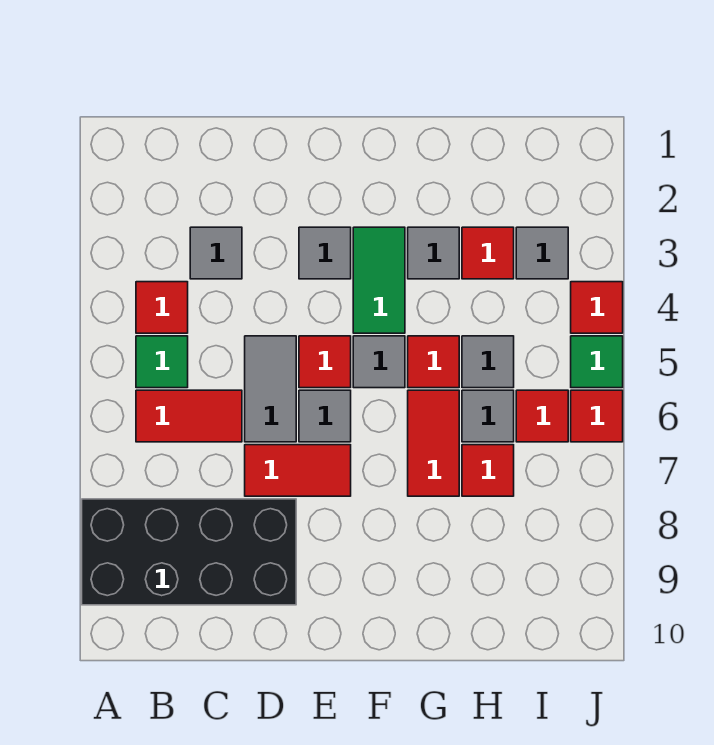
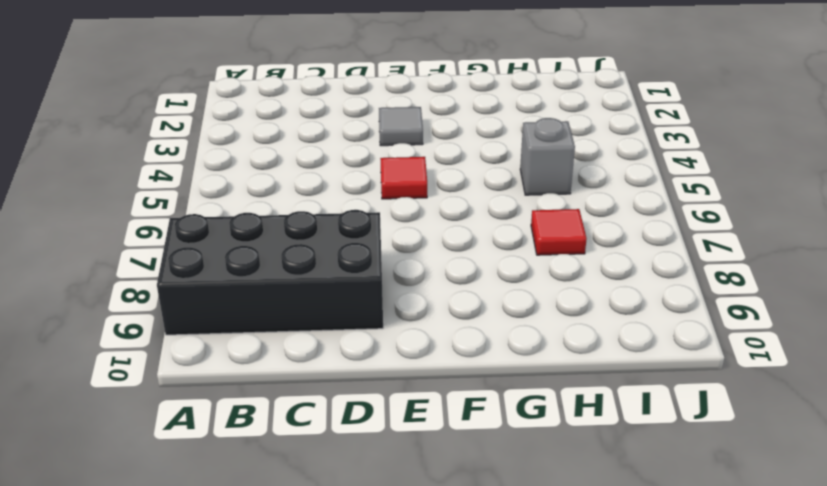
grey brick H5 level 1 -> grey tile H5 level 1
none -> red tile B4 level 1
none -> green tile B5 level 1
none -> red tile B6:C6 level 1

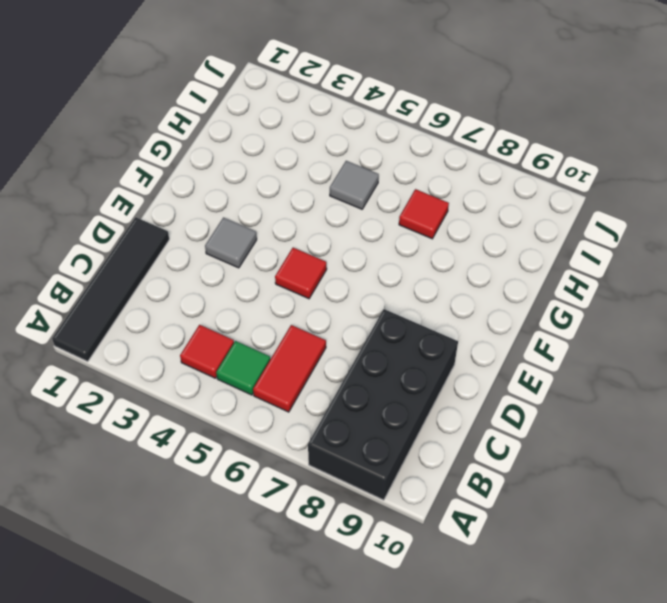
black tile A1:D1 level 1 -> none
none -> grey tile C3 level 1
none -> grey tile D5:D6 level 1
none -> red tile D7:E7 level 1

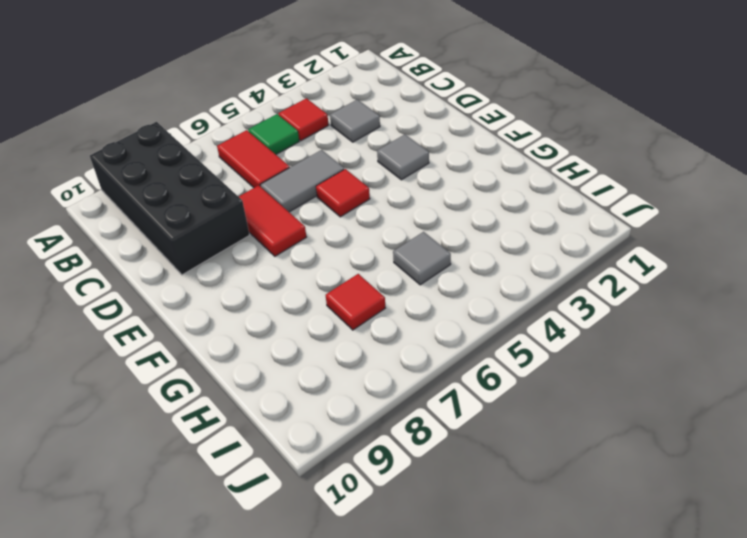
none -> grey tile E6 level 1
none -> green tile F3:F4 level 1
none -> grey tile F5 level 1

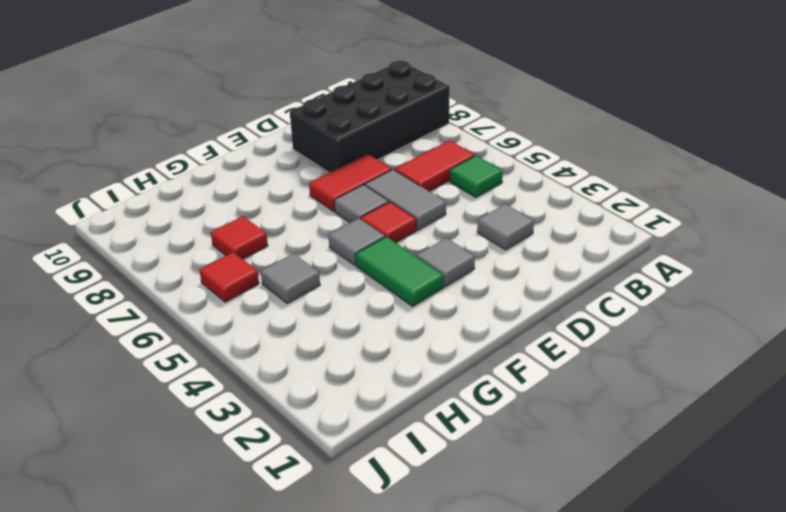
none -> red tile B4 level 1
none -> grey tile G3 level 1
none -> red tile G5 level 1

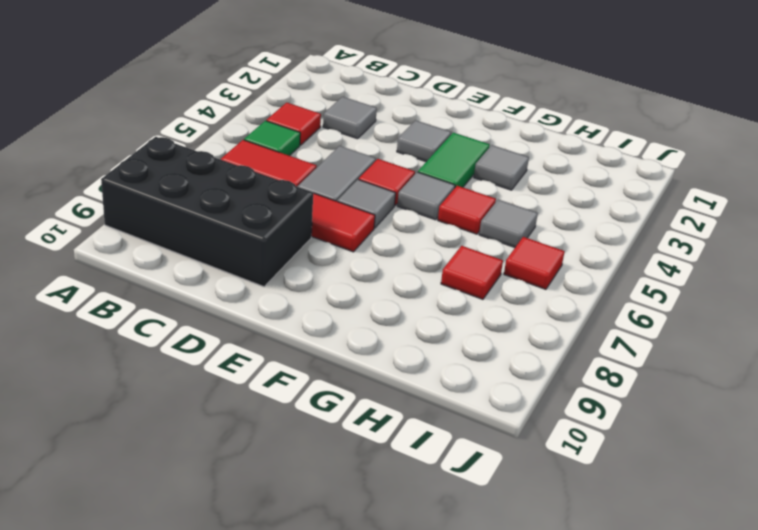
none -> red tile G6:G7 level 1
none -> red tile H3 level 1
none -> grey tile H6 level 1

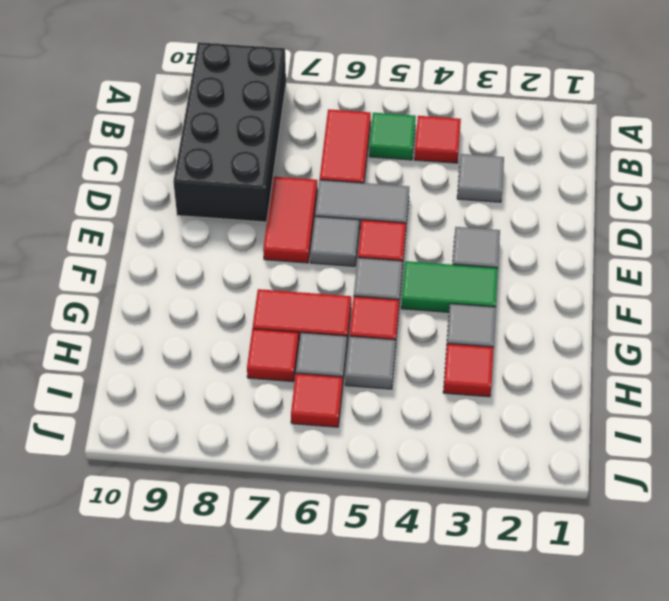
none -> grey tile I3 level 1
none -> red tile J4 level 1
none -> green tile J5 level 1

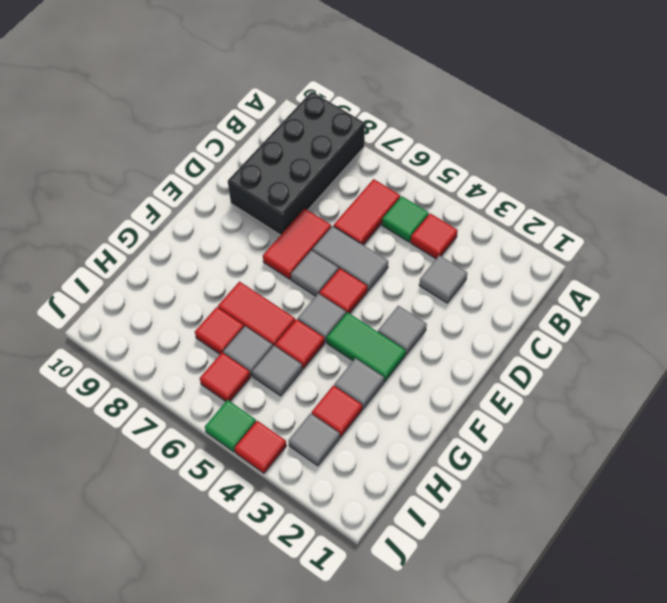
none -> red tile J6 level 1

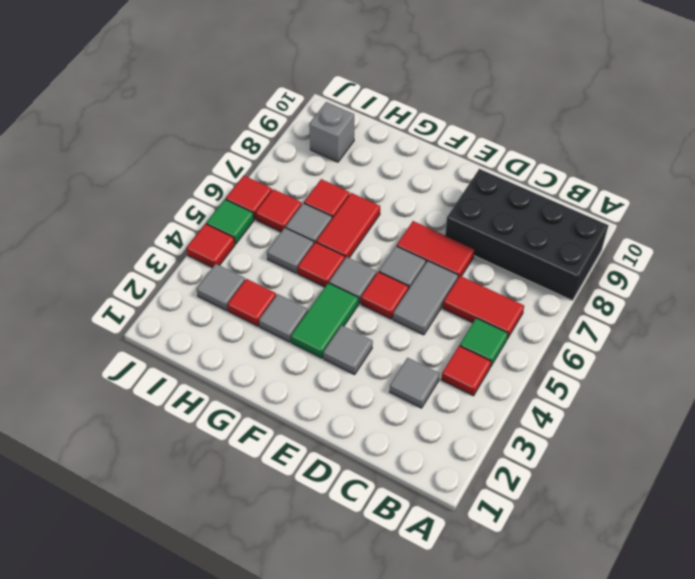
grey brick I9 level 1 -> none

